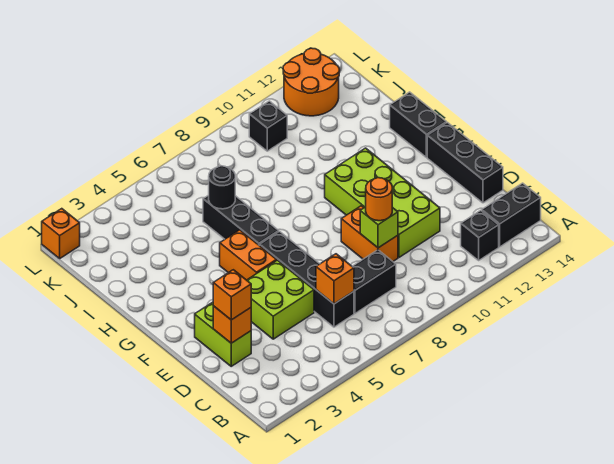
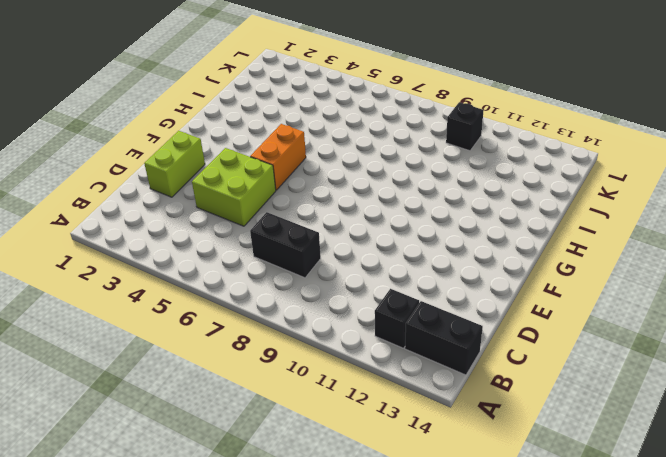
none -> black brick C6:F6 level 1
none -> orange brick D9:E9 level 1
none -> lime brick D10:G11 level 1

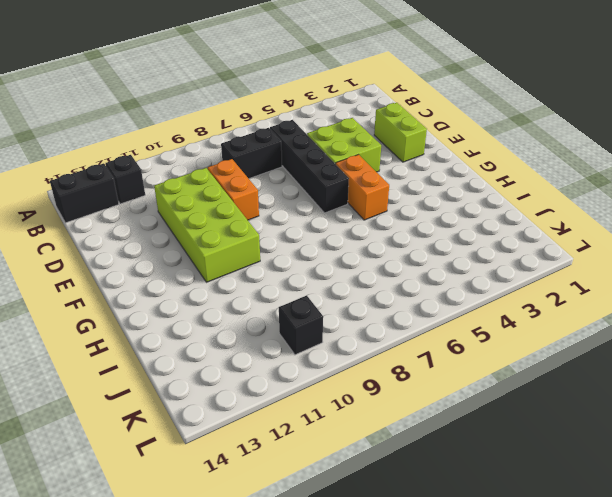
none -> black brick D14:F14 level 1
none -> black brick G6:I6 level 1
none -> black brick G14:H14 level 1

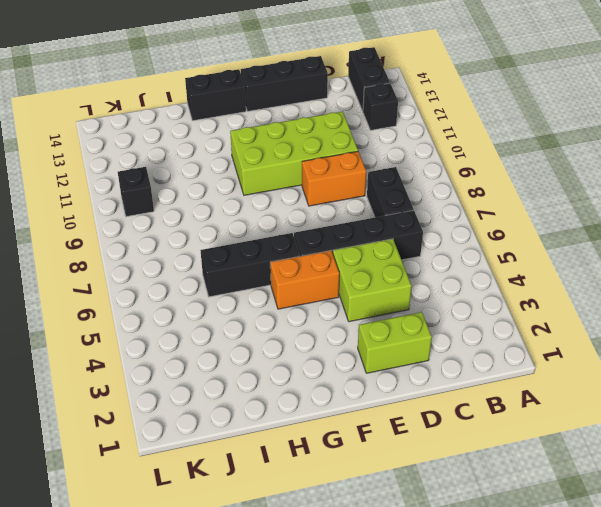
none -> orange round brick K12:L13 level 1
none -> orange brick L1 level 1
none -> orange brick C6 level 2

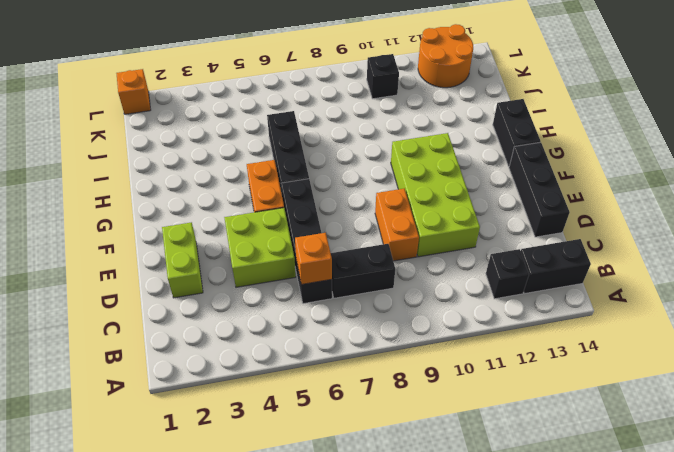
none -> orange brick D2 level 2
none -> lime brick D9 level 2
none -> black round brick I6 level 2

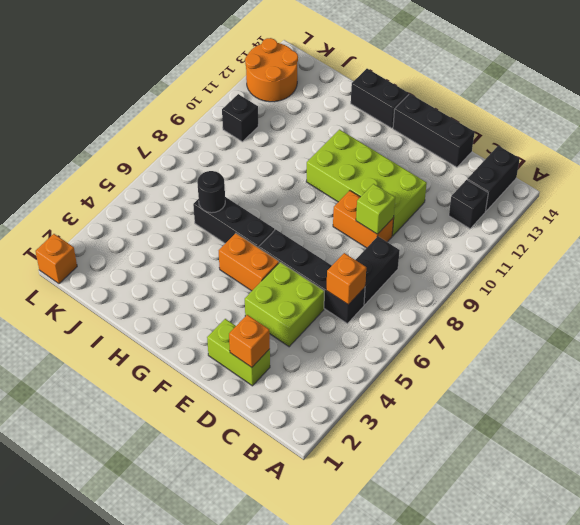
none -> orange brick D2 level 3
none -> orange round brick D9 level 3

